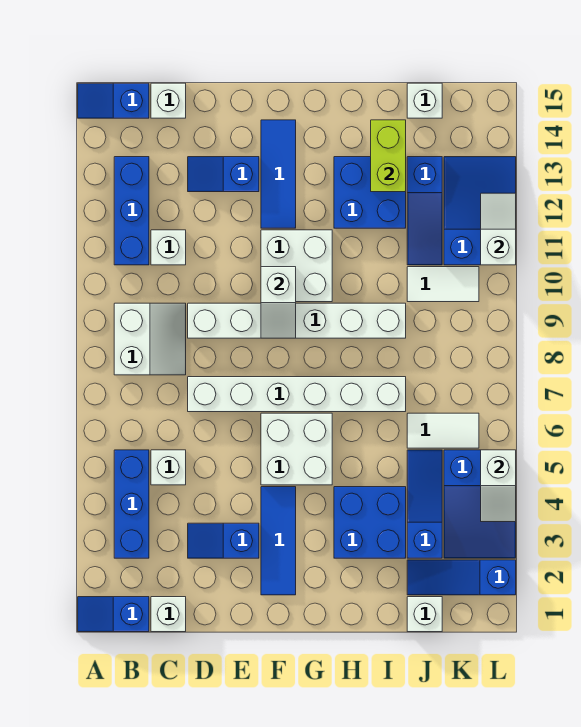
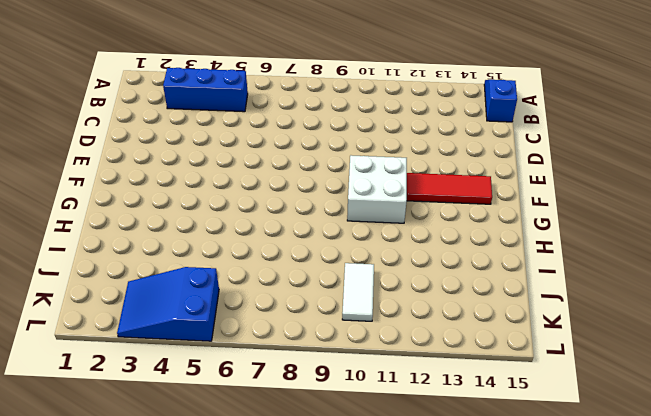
red tile F12:F14 level 1 -> blue tile F12:F14 level 1
none -> blue slope A1:B1 level 1 top B
none -> white slope B8:C9 level 1 top B
none -> blue brick B11:B13 level 1
none -> white brick C1 level 1

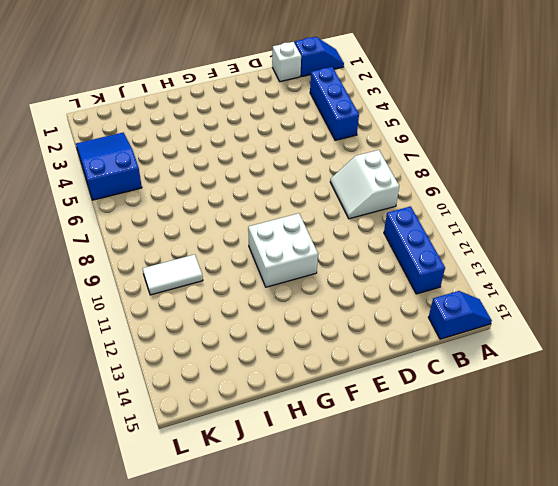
none -> white brick C5 level 1
none -> white brick C11 level 1
none -> white brick C15 level 1
none -> blue slope D3:E3 level 1 top E

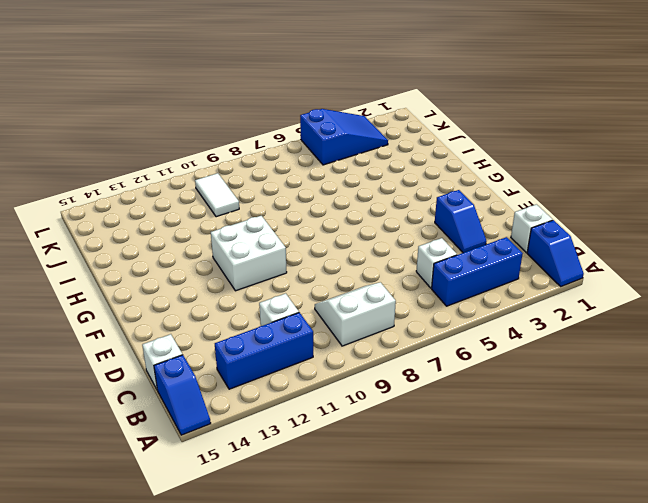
none -> white brick D7:I7 level 1
none -> white brick D9:I9 level 1
none -> blue slope D13:E13 level 1 top E
none -> blue tile F2:F4 level 1

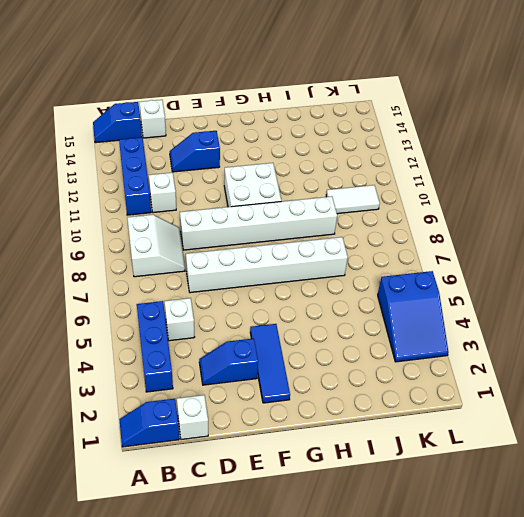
none -> white brick F5:G6 level 1
none -> blue tile F12:F14 level 1
none -> blue brick H3:I4 level 1
none -> blue brick H12:I13 level 1

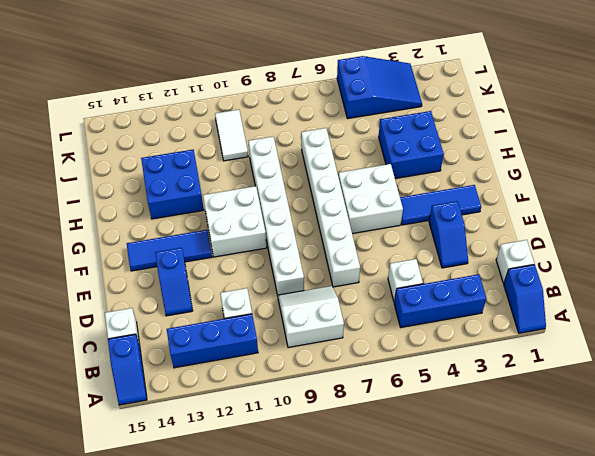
none -> white brick J1 level 1
none -> blue slope J2:L2 level 1 top L
none -> blue slope J3:J5 level 1 top 3
none -> white tile J6:K6 level 1

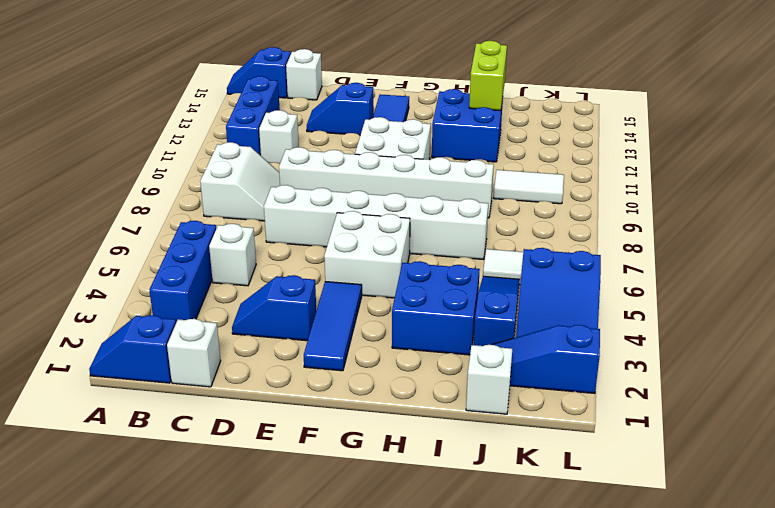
none -> blue slope J11:J13 level 1 top 13
none -> white brick J15 level 1
none -> blue slope K11:L13 level 1 top 11
none -> white slope F9:F10 level 2 top 10

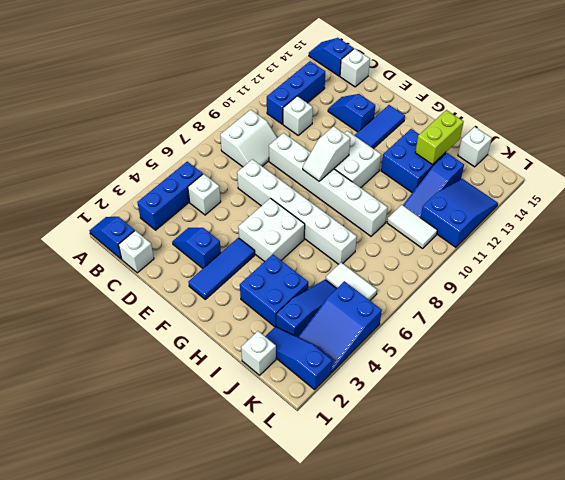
none -> white slope L4:L5 level 2 top 5
none -> white slope L11:L12 level 2 top 11

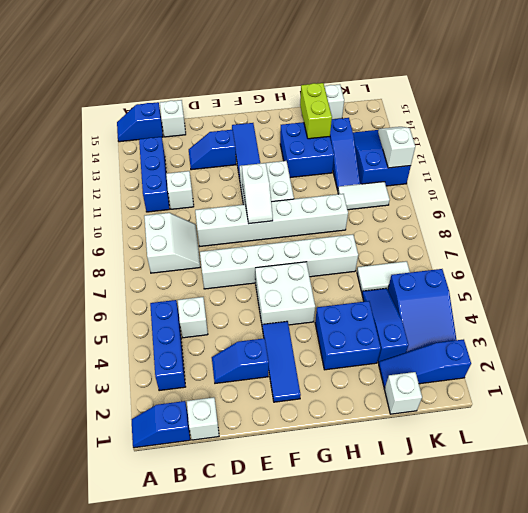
none -> white slope L4:L5 level 2 top 5

